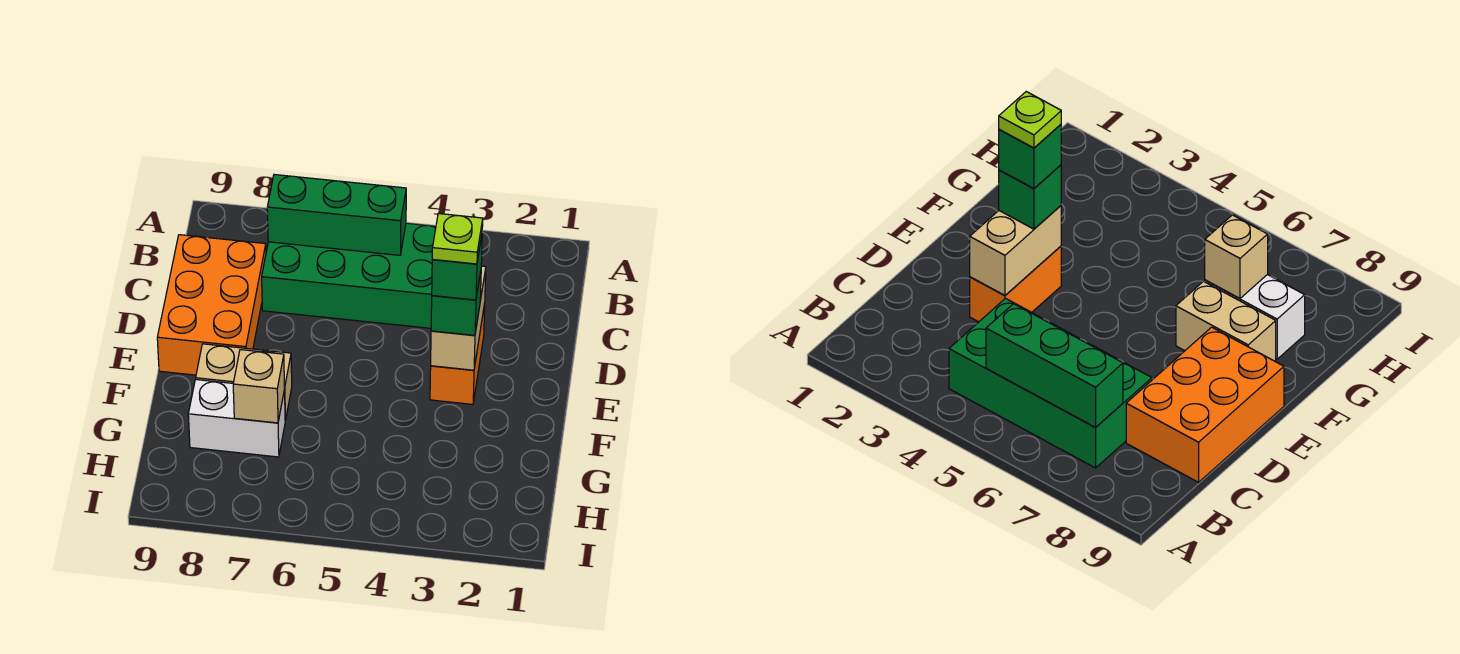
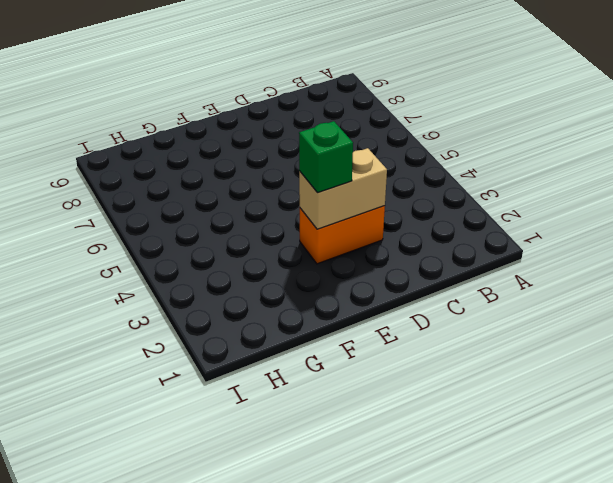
none -> green brick B4:C7 level 1
none -> orange brick C8:E9 level 1

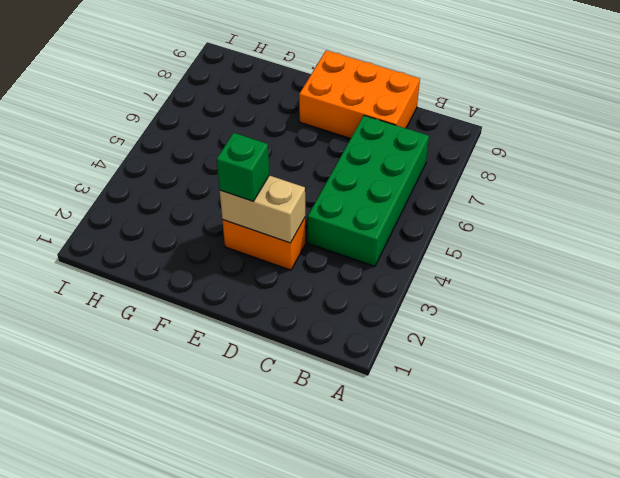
none -> tan brick F7:F8 level 1
none -> white brick G7:G8 level 1

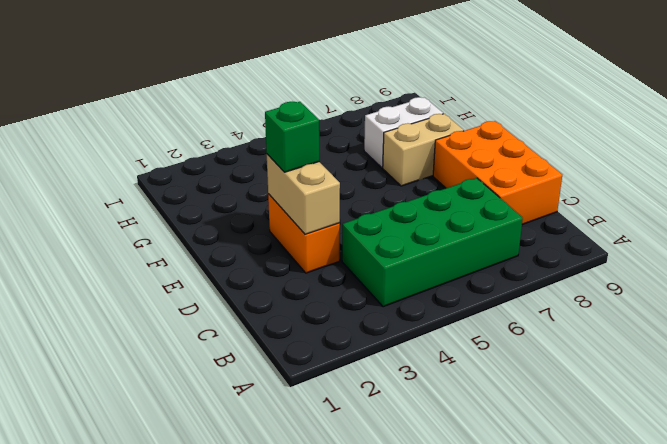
none -> green brick B5:B7 level 2
none -> tan brick G7 level 2

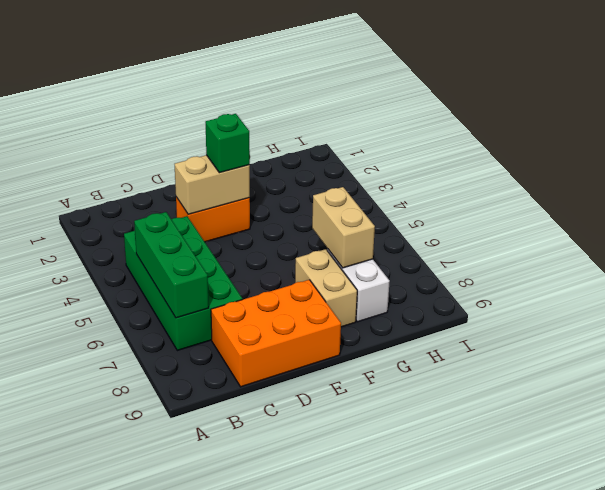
tan brick G6:G7 level 2 -> tan brick G7 level 2
none -> green brick E3 level 4
none -> lime plate E3 level 5

